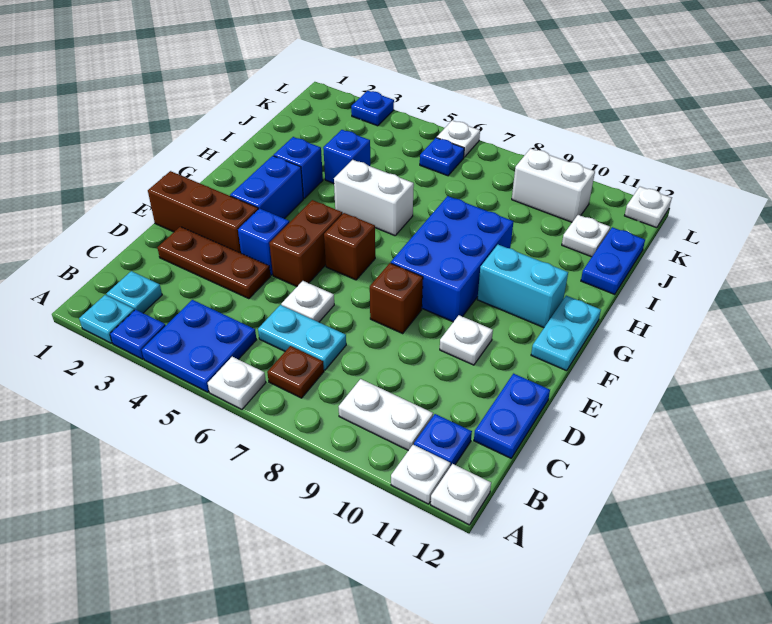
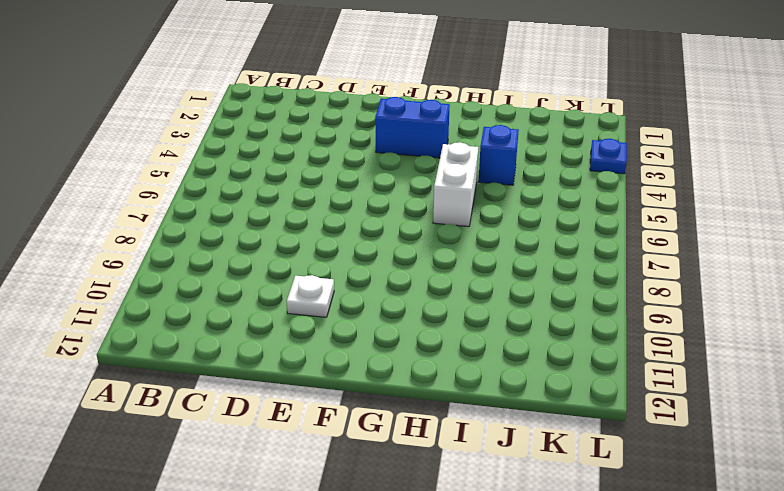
none -> cyan plate A2 level 1
none -> blue plate A3 level 1
none -> blue plate A4:B5 level 1
none -> white plate A6 level 1

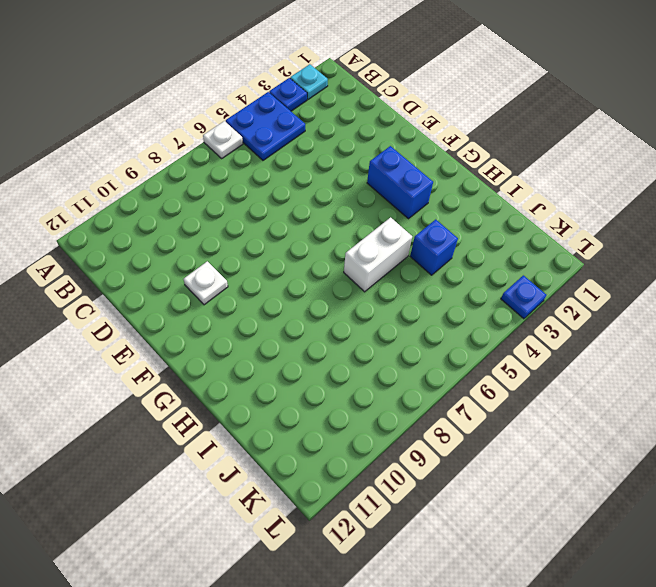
none -> white plate A11 level 1
none -> white plate A12 level 1
none -> cyan plate B2 level 1
none -> brown plate B7 level 1

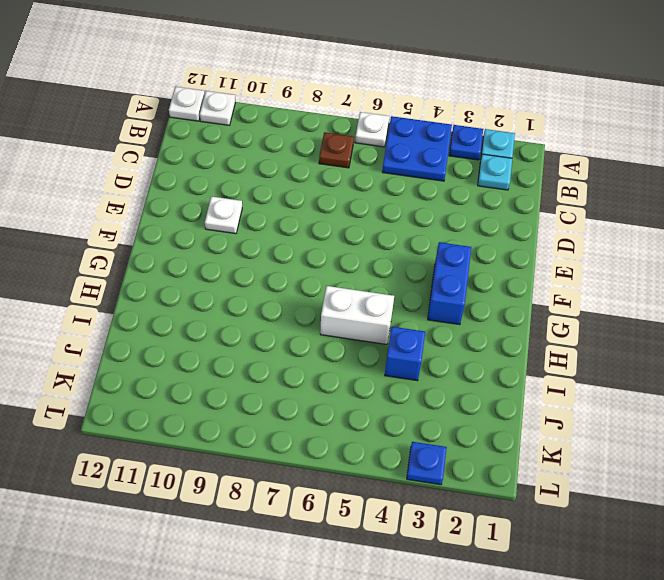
none -> white plate B9:B10 level 1
none -> blue plate B11 level 1
none -> cyan plate C6:C7 level 1
none -> blue plate C12:D12 level 1

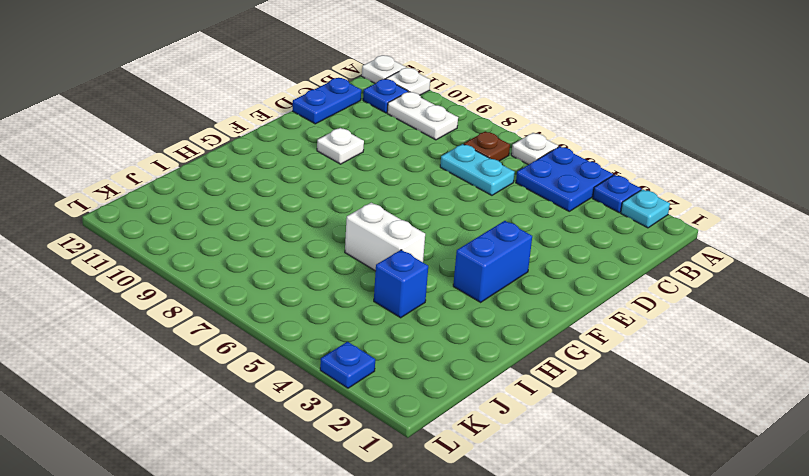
none -> cyan plate B2 level 1
none -> brown plate D2:D4 level 1
none -> white plate D6 level 1
none -> brown brick E1:E3 level 1

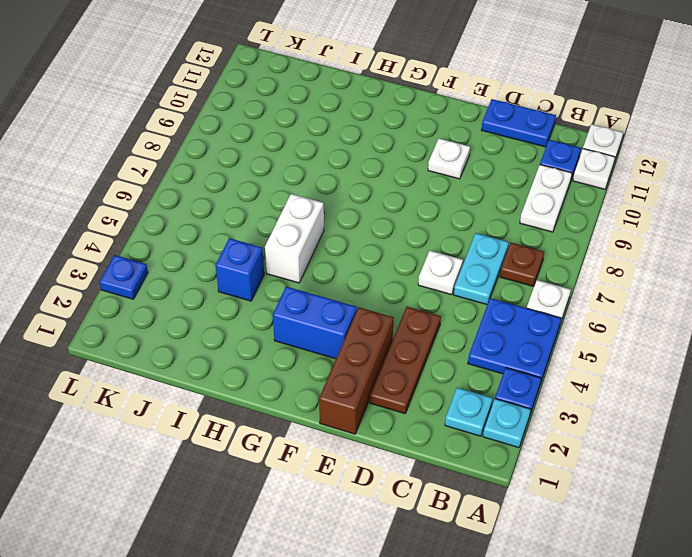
none -> blue brick E4 level 1
none -> brown brick E5:F5 level 1
none -> brown brick E8 level 1
none -> brown brick F6 level 1

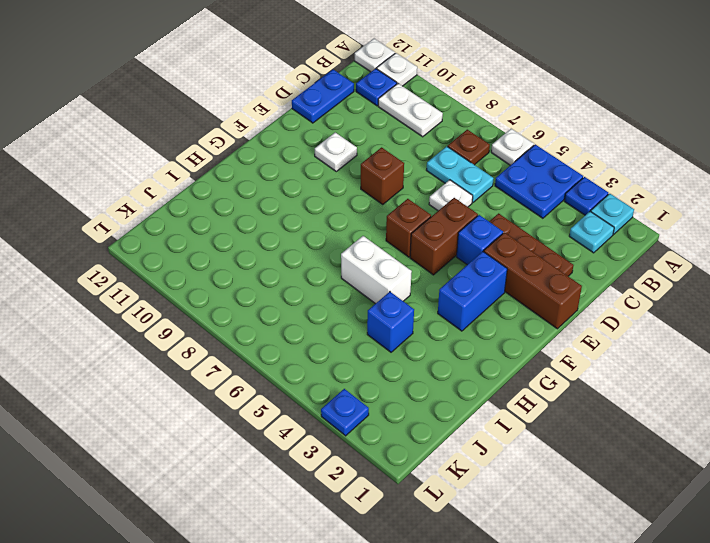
none -> blue brick F8:H9 level 1
none -> cyan plate F12:G12 level 1
none -> cyan brick G10:G11 level 1
none -> blue brick H3 level 1

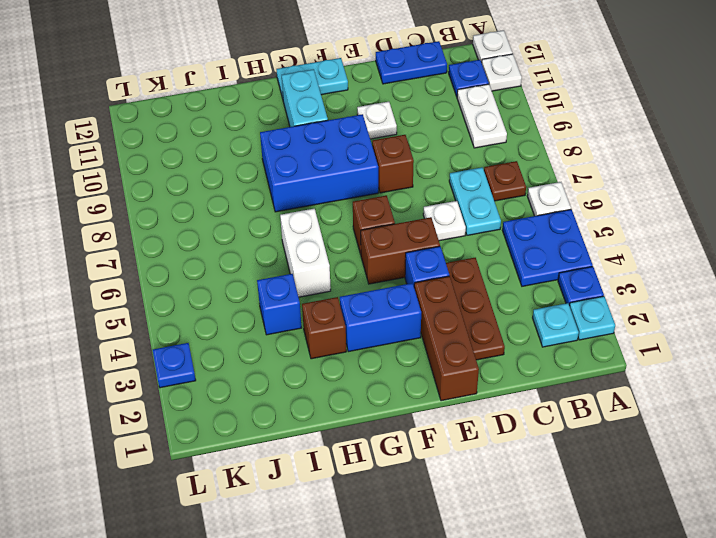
brown brick H3 level 1 -> blue brick H3 level 1
none -> blue plate I12:J12 level 1
none -> white plate J11 level 1
none -> blue plate K6 level 1
none -> white brick K9:K10 level 1

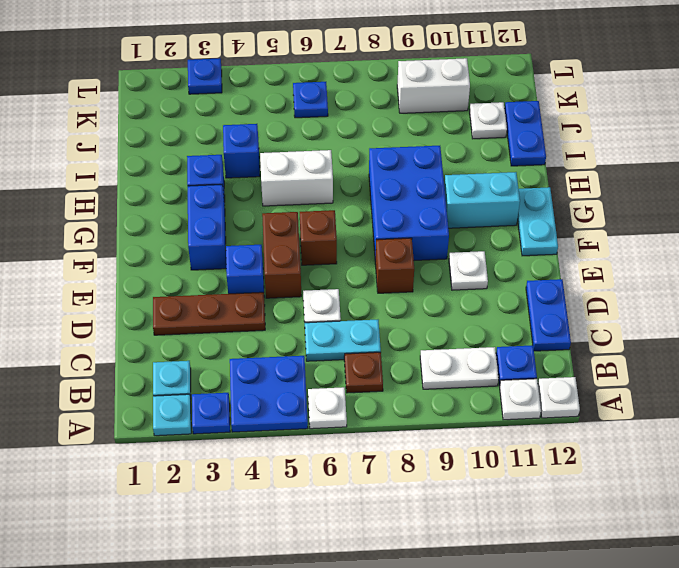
none -> brown brick E1:E3 level 1
none -> white plate L6 level 1
none -> white plate L12 level 1

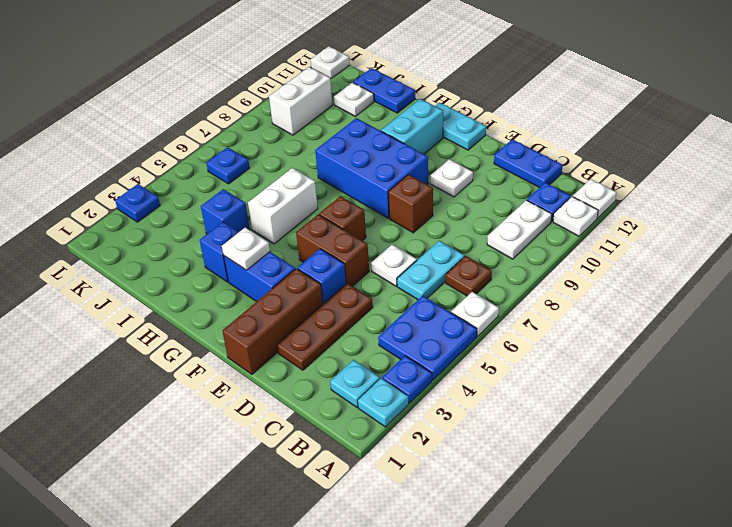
white plate G3 level 2 -> white plate L6 level 1

